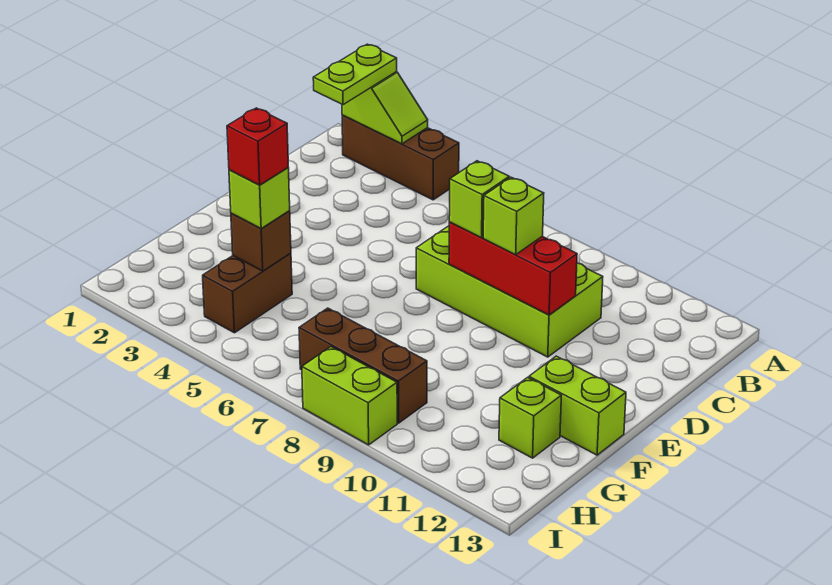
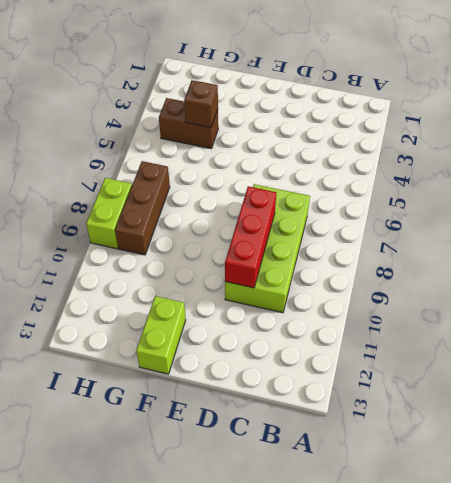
none -> brown brick A2:A4 level 1
none -> lime brick G12 level 1
none -> lime slope A2:A3 level 2 top 2

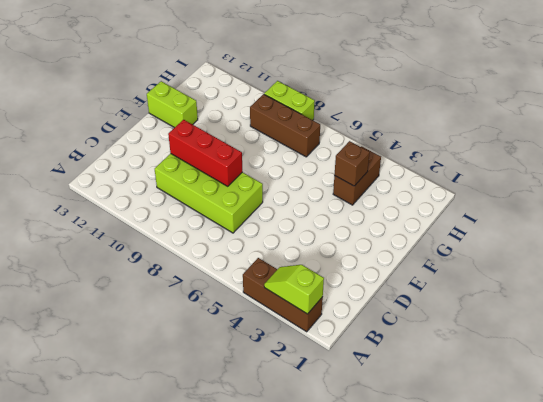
none -> lime brick G12 level 1
none -> lime plate A2:B2 level 3
none -> lime brick D8 level 3

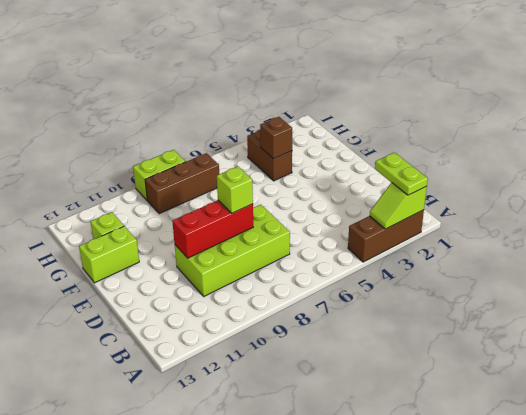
none -> lime brick D9 level 3
none -> lime brick G4 level 3
none -> red brick G4 level 4

